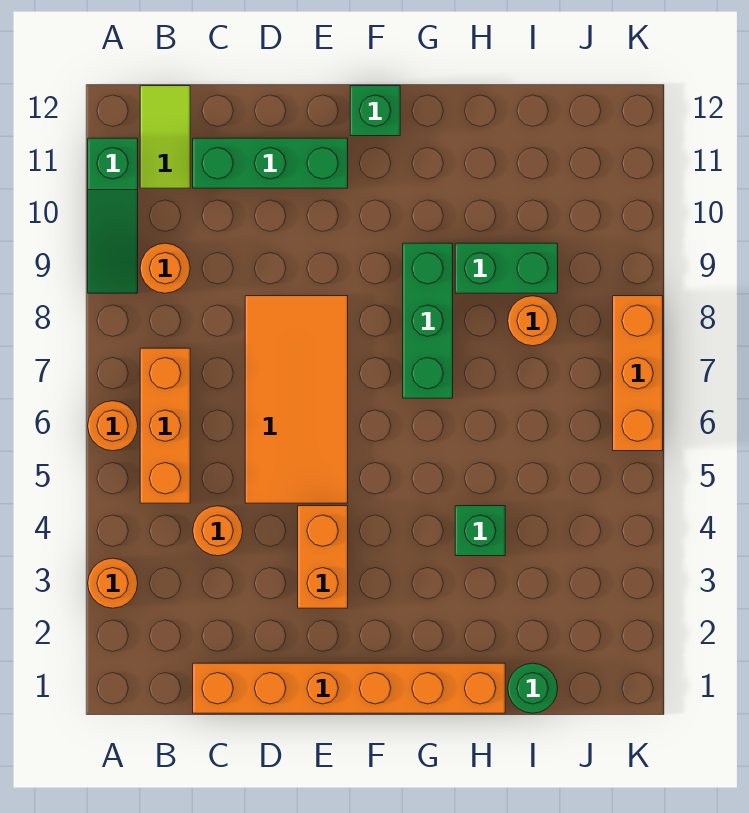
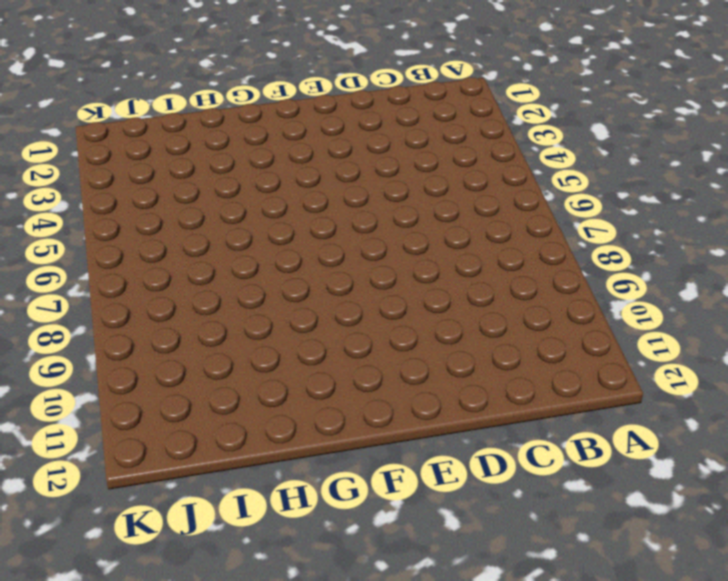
none -> orange round brick A3 level 1
none -> orange round brick A6 level 1
none -> green slope A9:A11 level 1 top 11

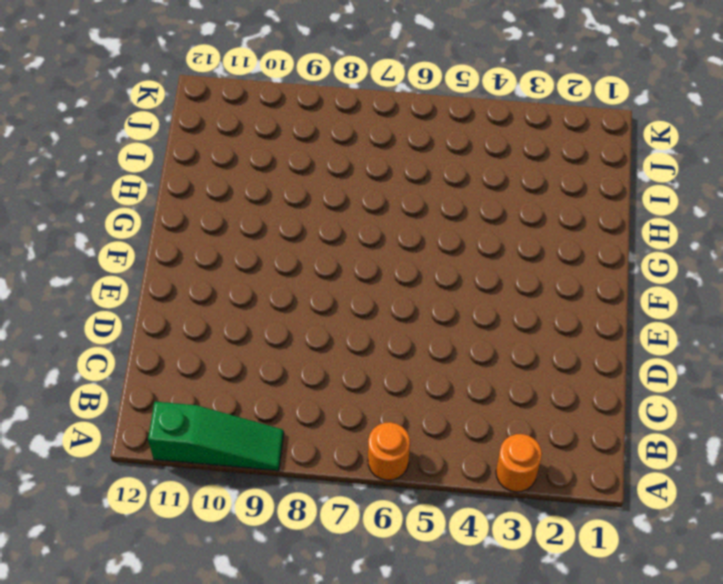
none -> orange brick B5:B7 level 1
none -> orange round brick B9 level 1
none -> lime tile B11:B12 level 1

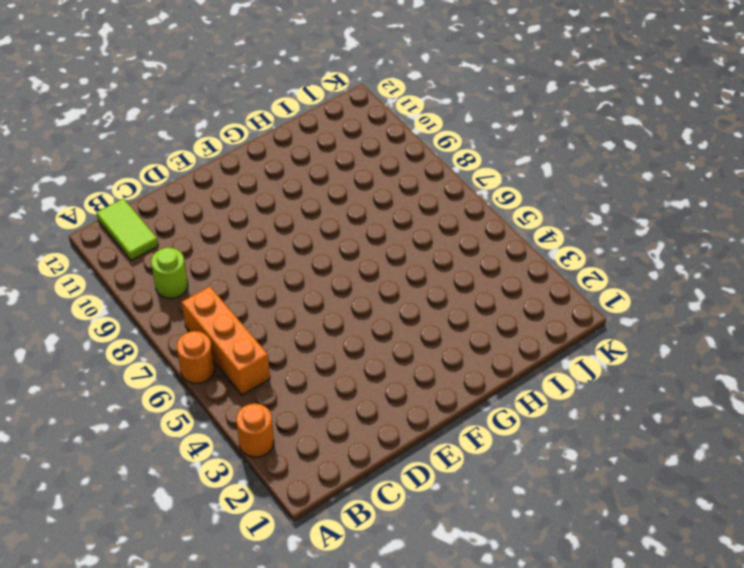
lime round brick B9 level 1 -> orange round brick B9 level 1
none -> green slope A9:A11 level 1 top 11
none -> orange brick C1:H1 level 1
none -> orange round brick C4 level 1

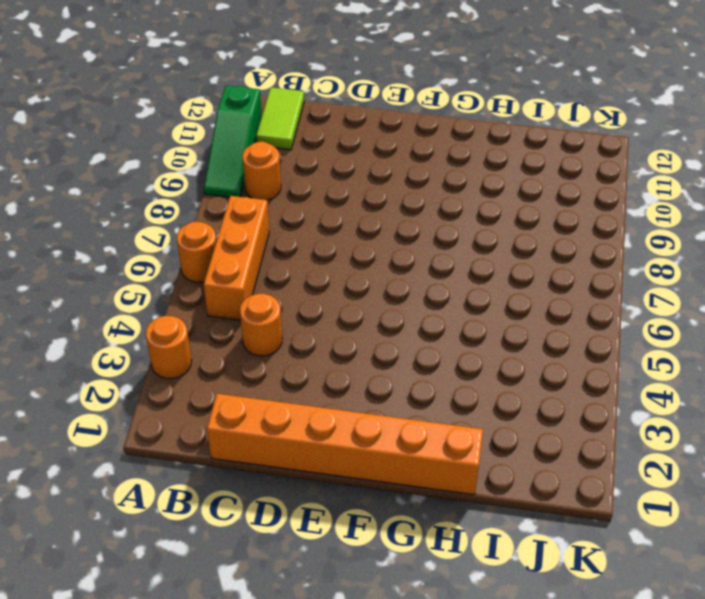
none -> green brick C11:E11 level 1
none -> orange tile D5:E8 level 1
none -> orange brick E3:E4 level 1

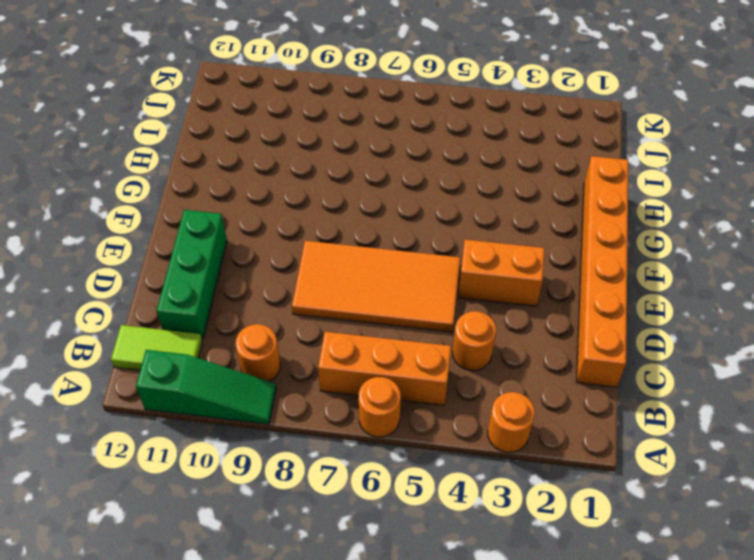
none -> green brick F12 level 1
none -> green brick G7:G9 level 1
none -> green brick H4 level 1

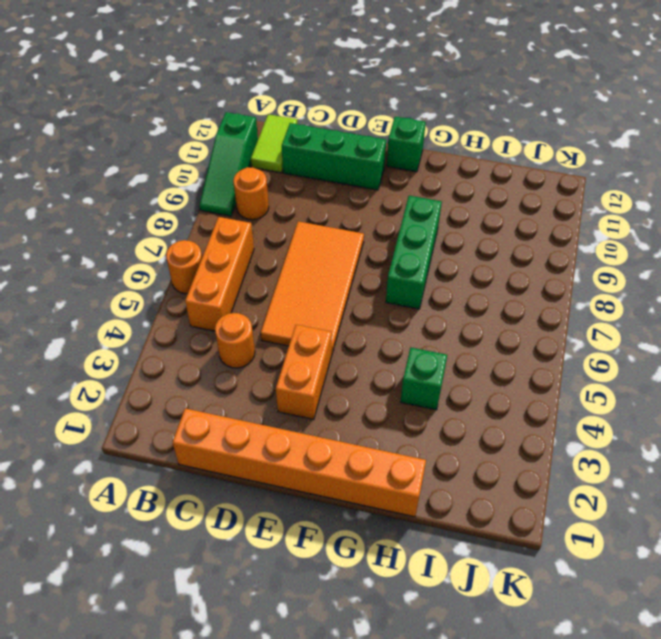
none -> orange round brick A3 level 1
none -> green brick H9:I9 level 1
none -> green round brick I1 level 1

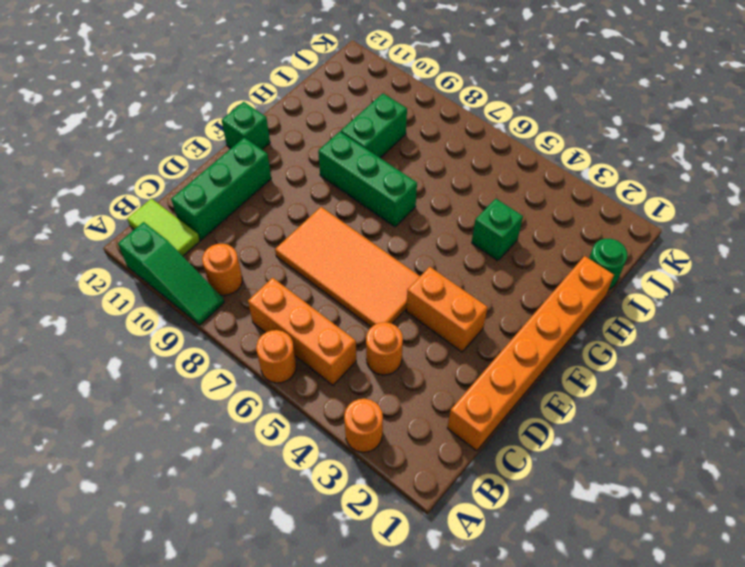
none -> orange round brick I8 level 1
none -> orange brick K6:K8 level 1

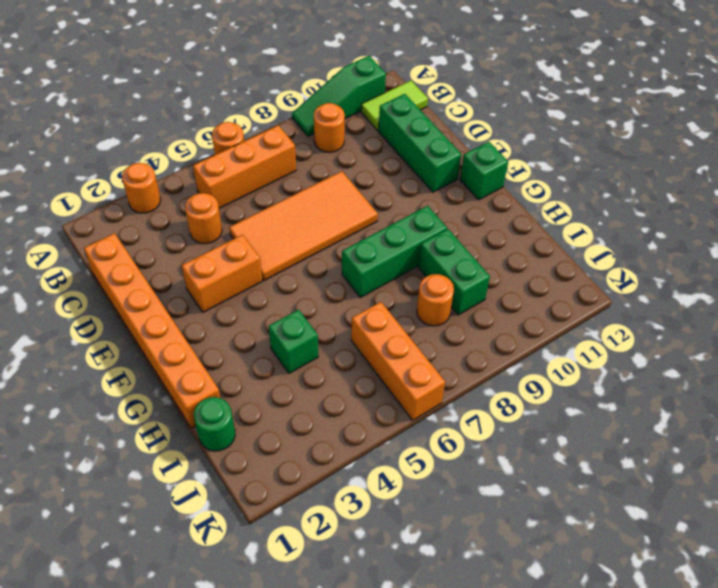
orange brick I6:K6 level 1 -> orange brick K6:K8 level 1

